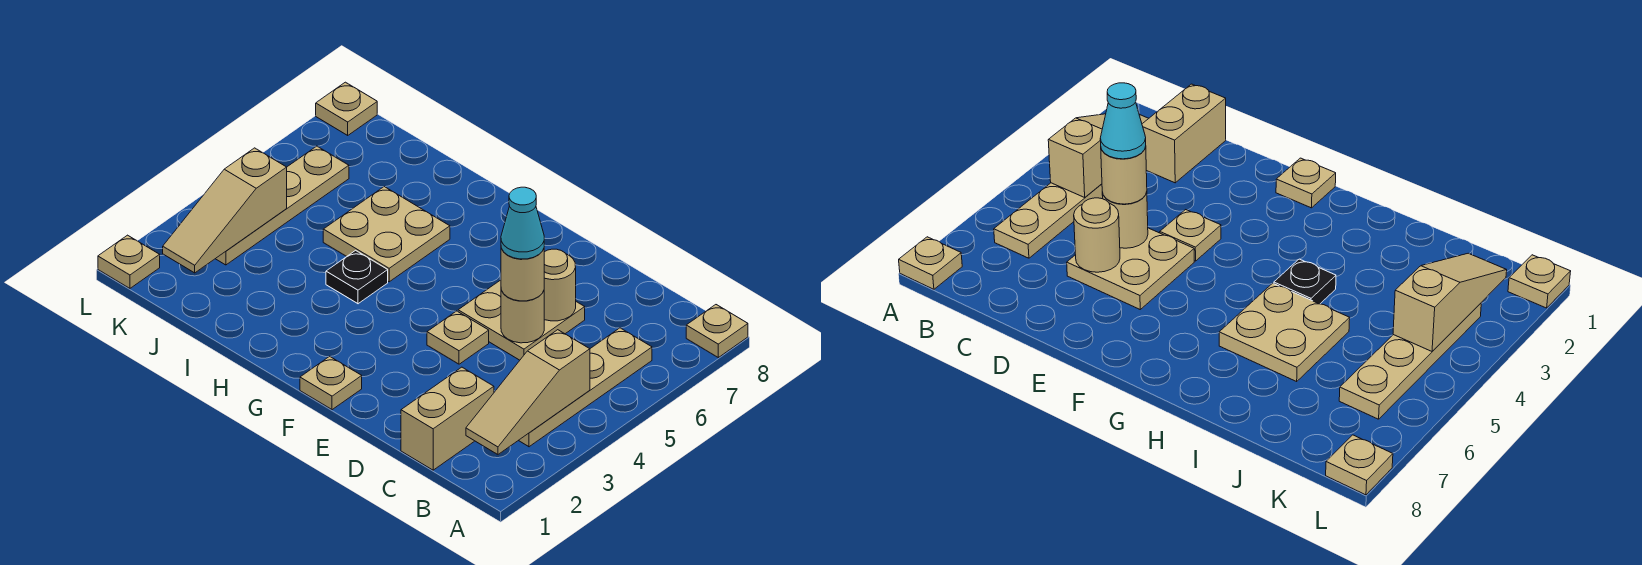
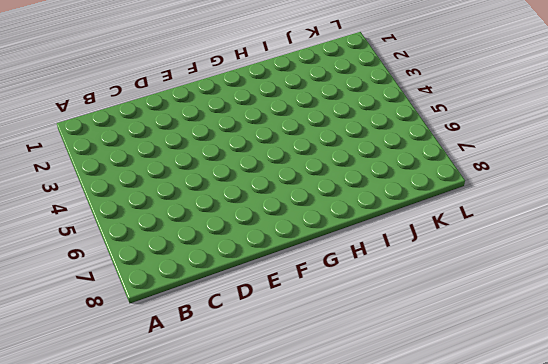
none -> tan plate A8 level 1
none -> tan plate B3:B6 level 1
none -> tan brick C1:C2 level 1

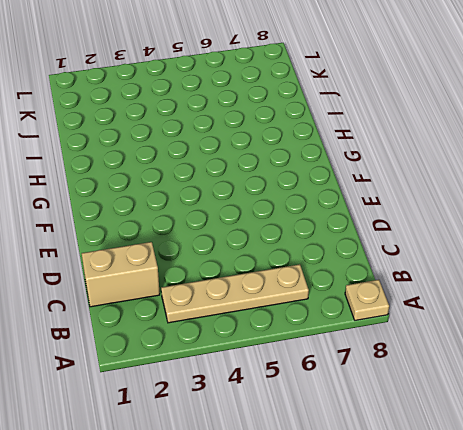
none -> tan plate D5:E6 level 1
none -> tan plate E4 level 1
none -> tan plate F1 level 1

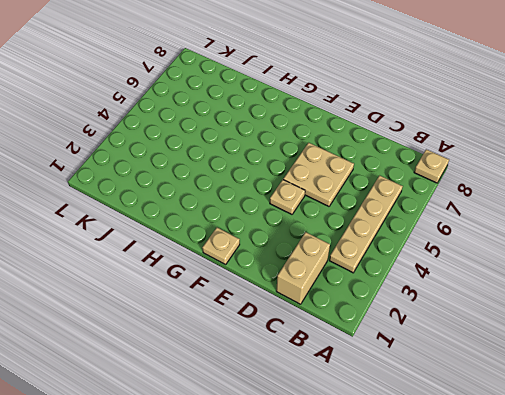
none -> black plate H4 level 1
none -> tan plate H5:I6 level 1
none -> tan plate K3:K6 level 1

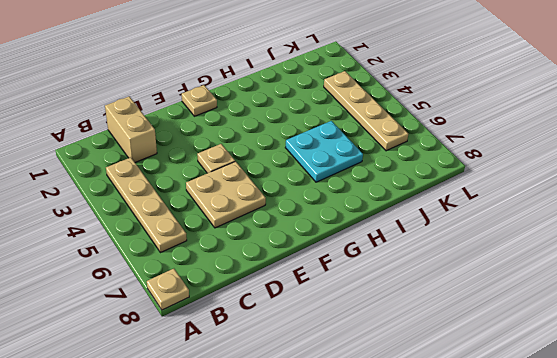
cyan plate H5:I6 level 1 -> tan plate H5:I6 level 1
none -> black plate H4 level 1
none -> tan plate L1 level 1
none -> tan plate L8 level 1

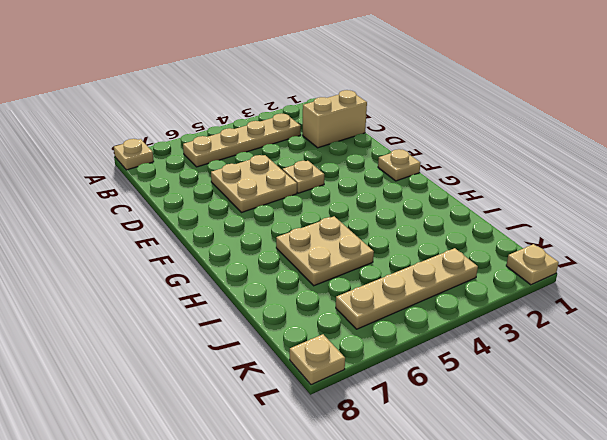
none -> black plate H4 level 1
none -> tan slope B2:B4 level 2 top 4
none -> tan round brick D5 level 2

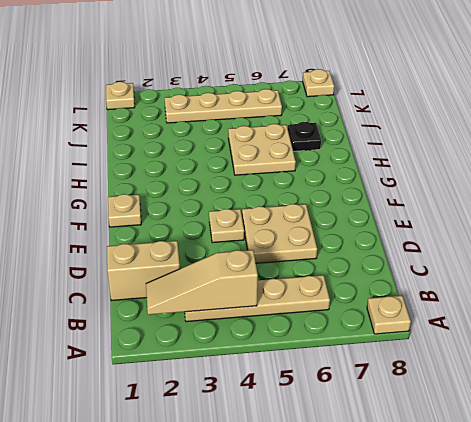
black plate I7 level 1 -> black plate H4 level 1
none -> tan round brick D5 level 2
none -> tan round brick D6 level 2
none -> tan slope K2:K4 level 2 top 4

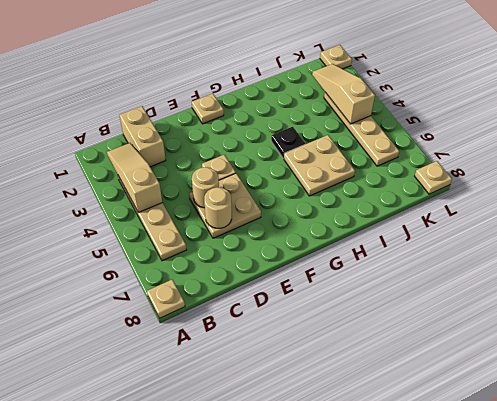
none -> tan round brick D5 level 3
none -> cyan cone D5 level 4

